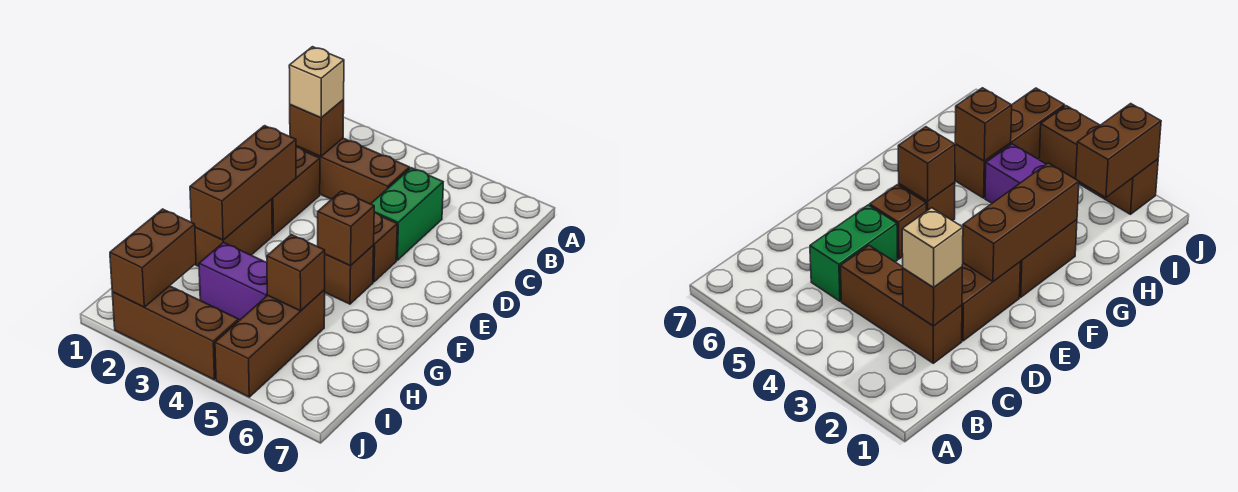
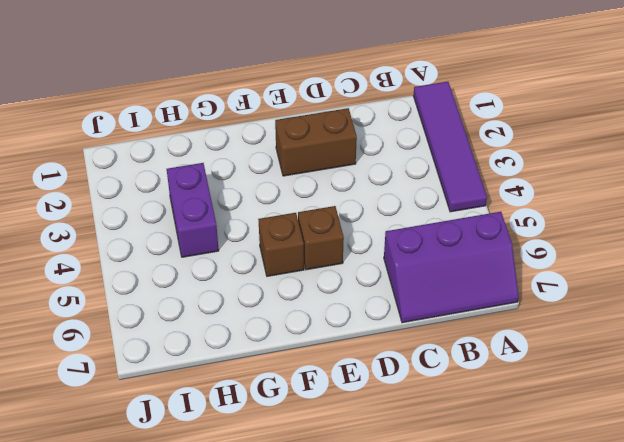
purple tile A1:A4 level 1 -> none
purple slope A6:C7 level 1 top 6 -> none
none -> brown brick C2:C4 level 1
none -> green brick C5:D5 level 1
none -> brown brick F2:G2 level 1

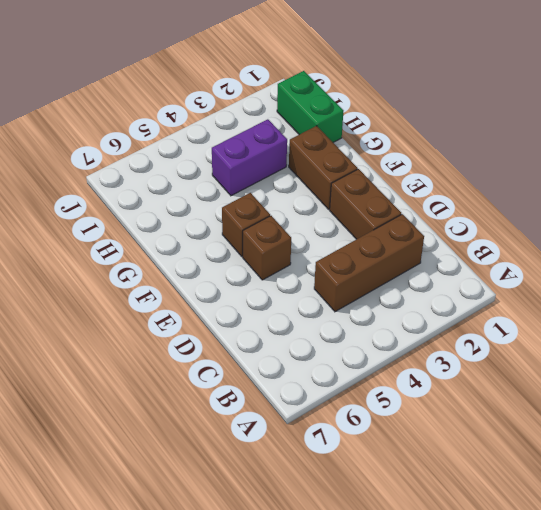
green brick H1:I1 level 1 -> green brick C5:D5 level 1
none -> brown brick H5:J5 level 1
none -> brown brick J2:J4 level 1
none -> brown brick C2 level 2

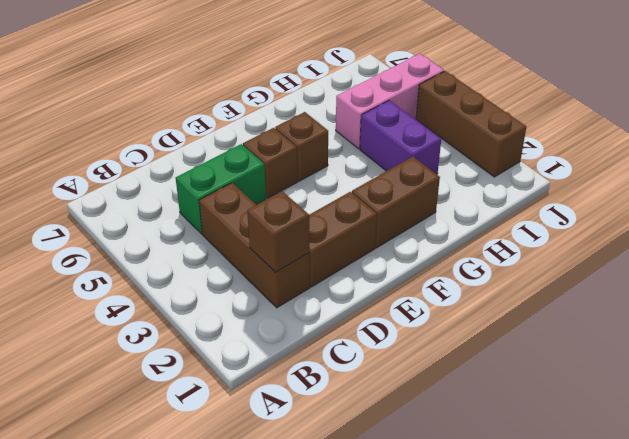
pink brick H5:J5 level 1 -> brown brick H5:J5 level 1
none -> brown brick E2:G2 level 2
none -> brown brick F5 level 2
none -> brown brick H5 level 2

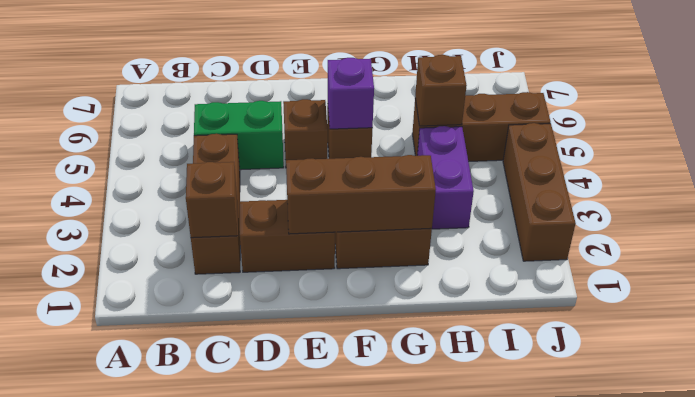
purple brick F5 level 2 -> brown brick F5 level 2
none -> brown brick I2:J2 level 2
none -> tan brick C2 level 3

